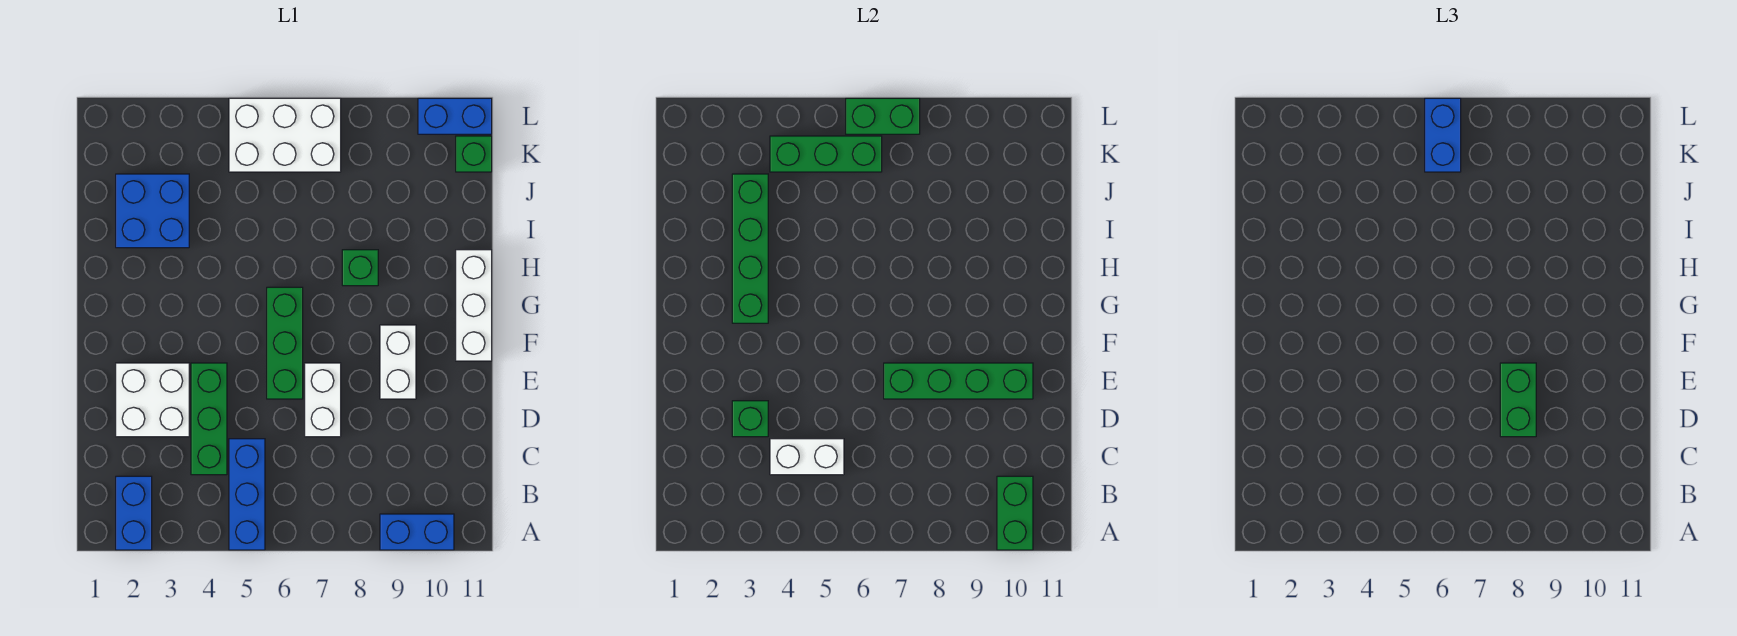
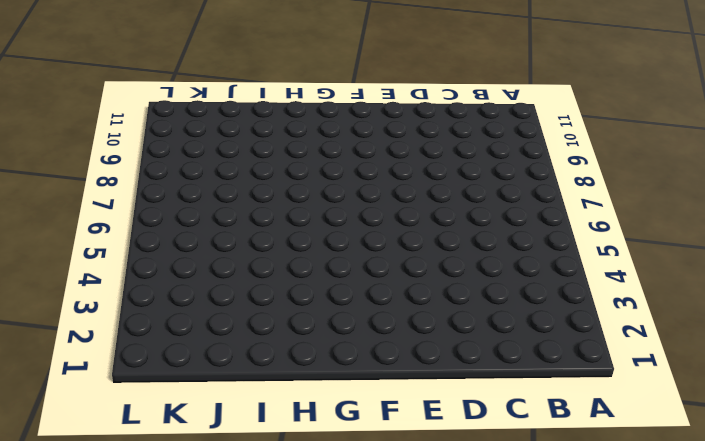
none -> blue brick A2:B2 level 1
none -> blue brick A5:C5 level 1
none -> blue brick A9:A10 level 1

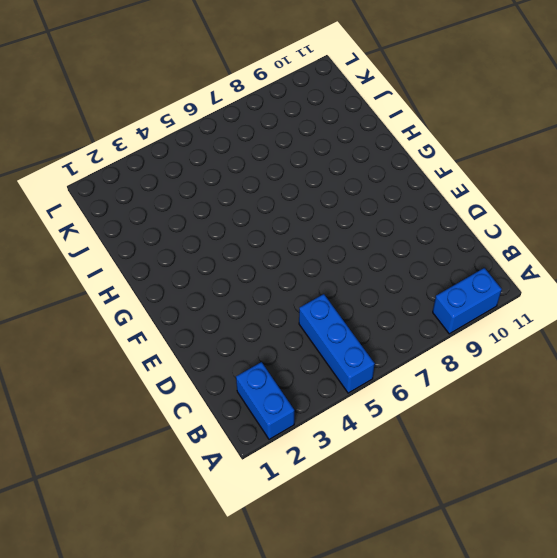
none -> green brick C4:E4 level 1
none -> white brick D2:E3 level 1
none -> white brick D7:E7 level 1

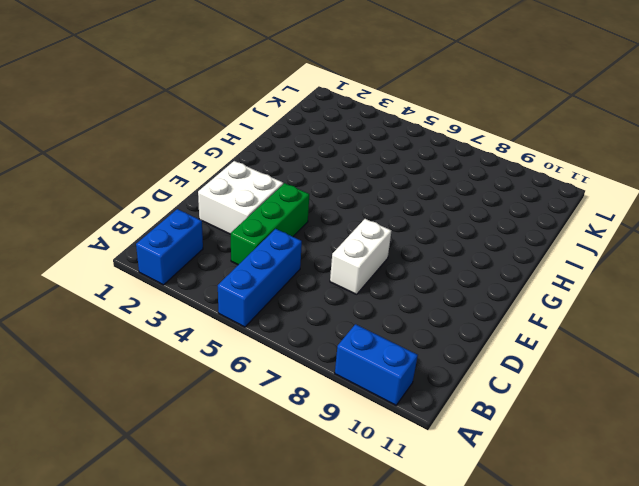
none -> green brick E6:G6 level 1
none -> white brick E9:F9 level 1
none -> white brick F11:H11 level 1

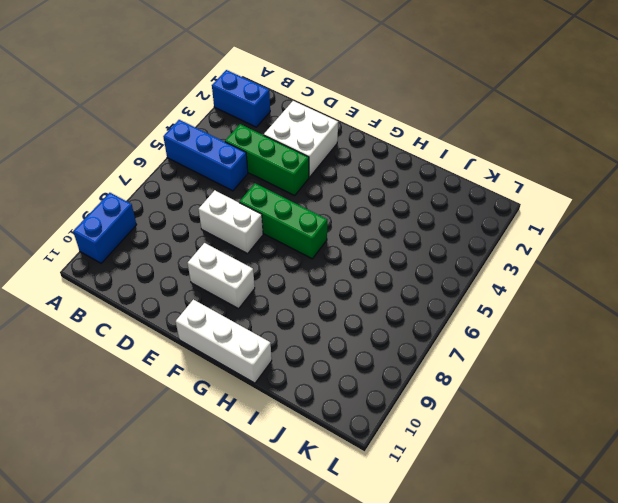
none -> green brick H8 level 1
none -> blue brick I2:J3 level 1
none -> white brick K5:L7 level 1

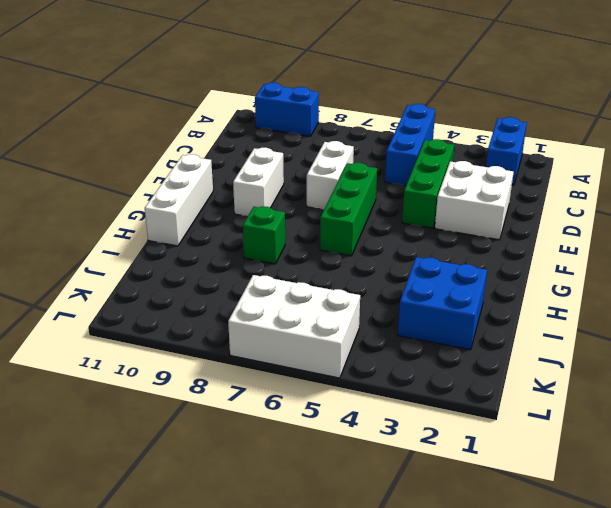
none -> green brick K11 level 1
none -> blue brick L10:L11 level 1
none -> green brick A10:B10 level 2

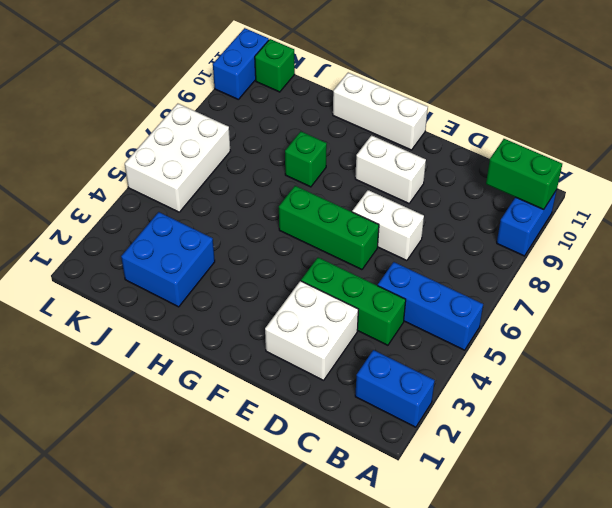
none -> white brick C4:C5 level 2
none -> green brick D3 level 2
none -> green brick E7:E10 level 2

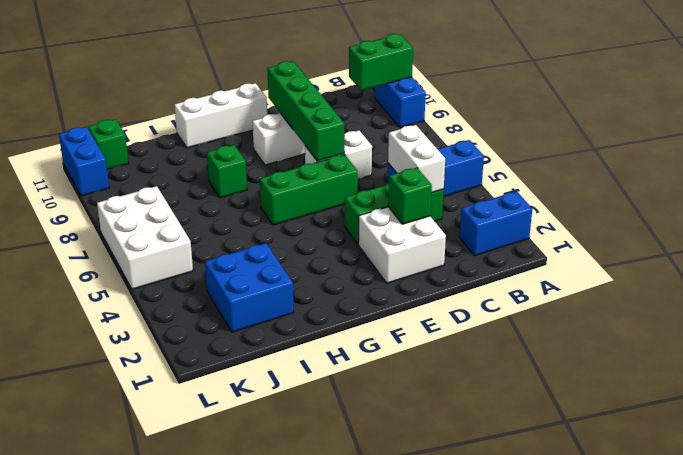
none -> green brick G3:J3 level 2
none -> green brick K4:K6 level 2
none -> green brick L6:L7 level 2

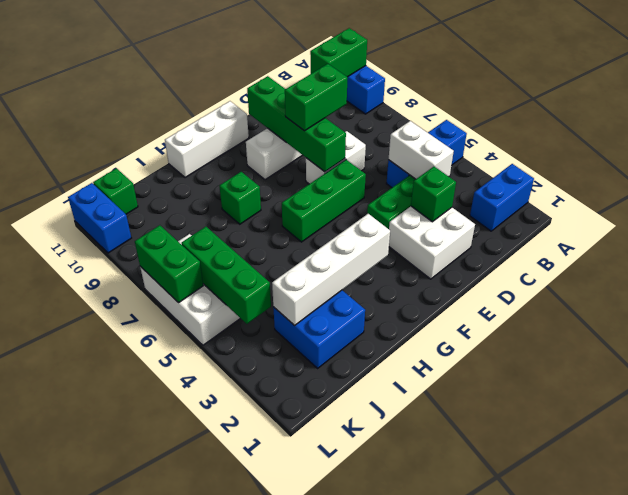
white brick G3:J3 level 2 -> green brick G3:J3 level 2
none -> blue brick K6:L6 level 3

